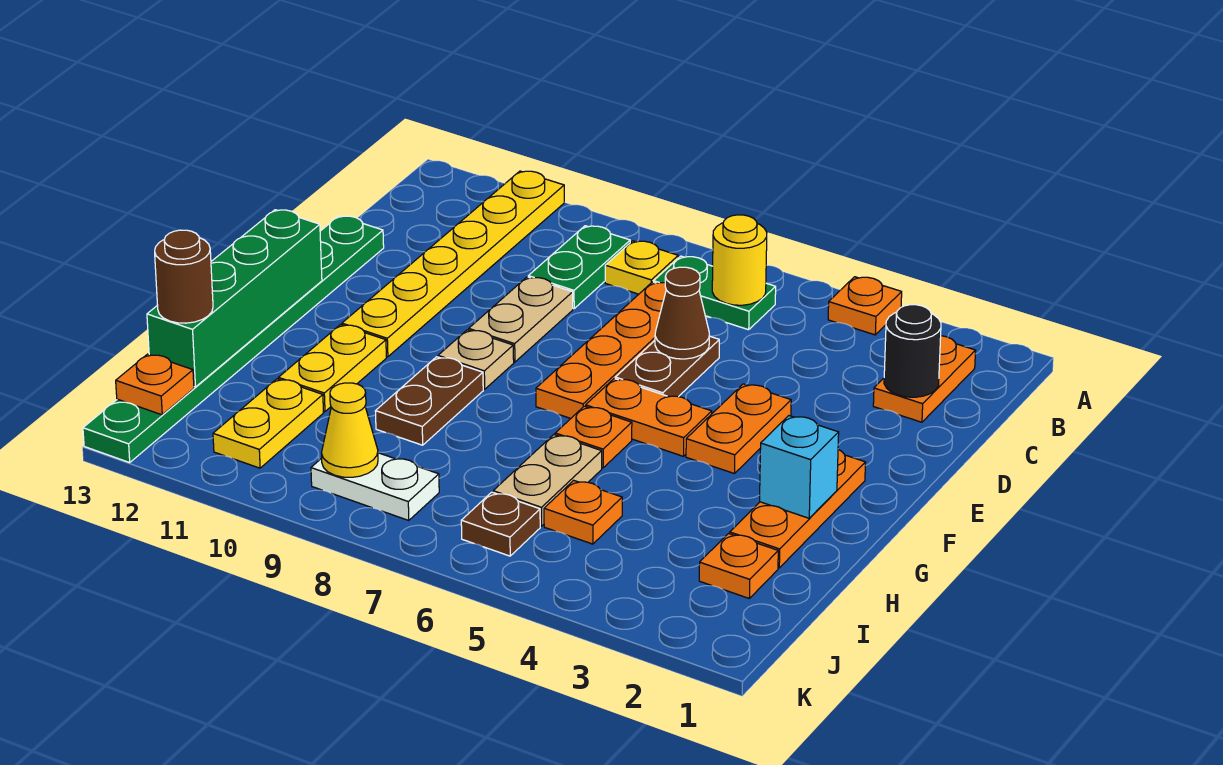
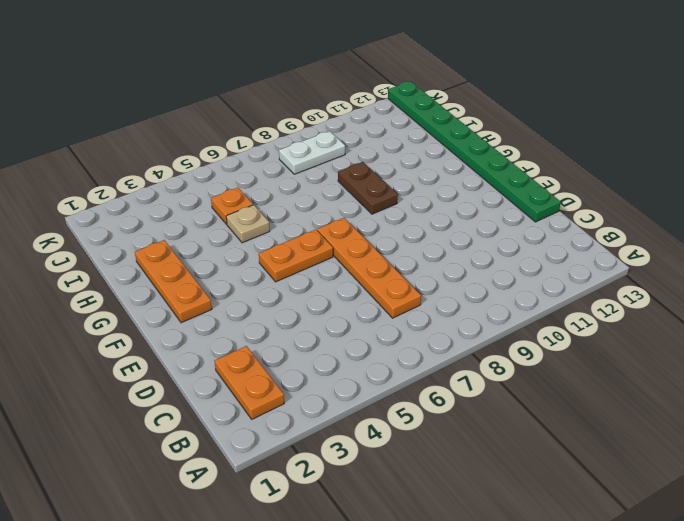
tan plate H5 level 1 -> tan plate F9 level 1
none -> orange plate A4 level 1
none -> yellow plate A11:F11 level 1
none -> green plate B6:B7 level 1
none -> yellow plate B8 level 1

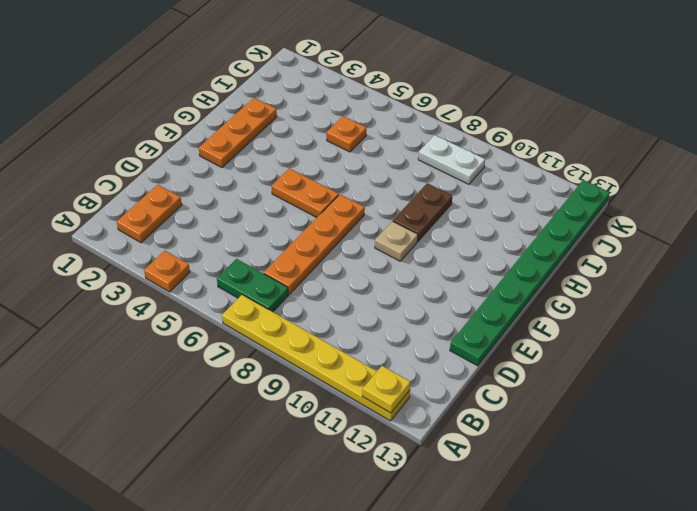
yellow plate A7:A12 level 1 -> yellow plate A11:F11 level 1
yellow plate A12 level 2 -> yellow plate B8 level 1
none -> green plate B9:C9 level 1
none -> brown plate D6:E6 level 1
none -> tan plate D9:E9 level 1
none -> orange plate E4:F4 level 1

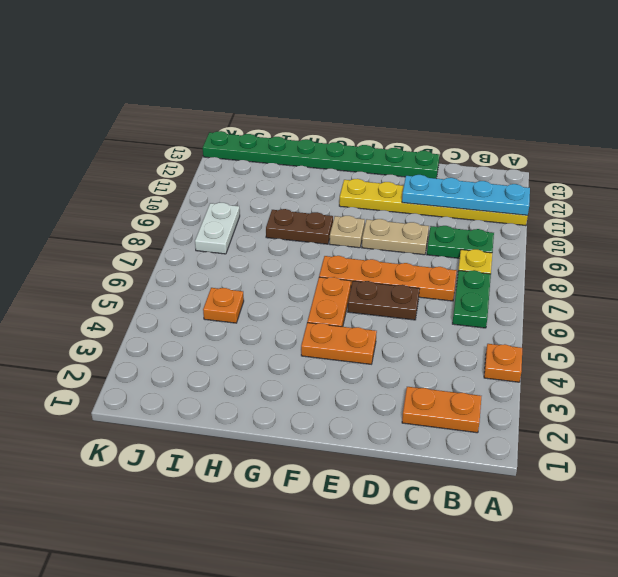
cyan plate A11:D11 level 2 -> none
none -> orange plate F2:H2 level 1
none -> orange plate G6 level 1
none -> yellow plate G11:H11 level 1
none -> tan plate H6:I6 level 1

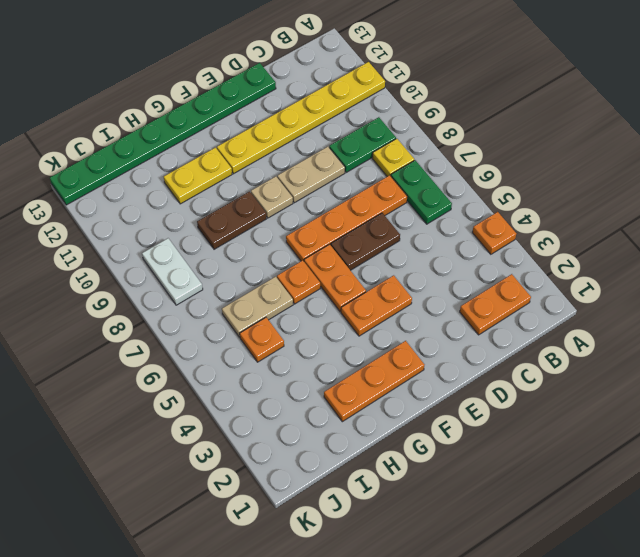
none -> orange plate I2 level 1
none -> yellow plate I11:J11 level 1
none -> brown plate J6 level 1
none -> yellow round brick B6 level 2

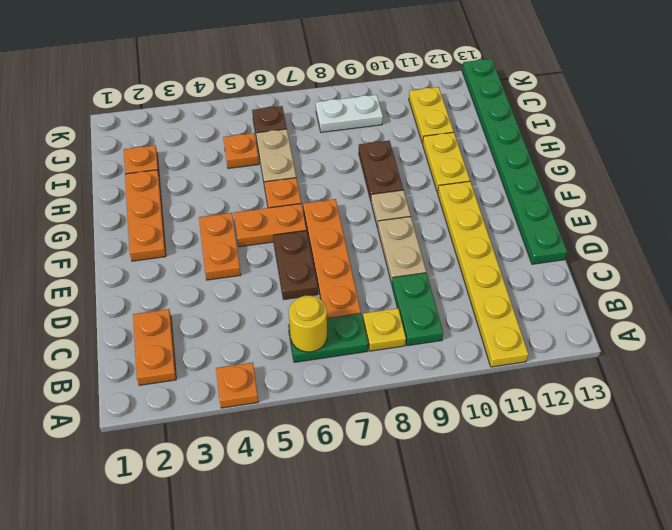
none -> black round brick C2 level 2
none -> brown cone D6 level 2
none -> green brick F13:I13 level 2
none -> cyan brick G2 level 2

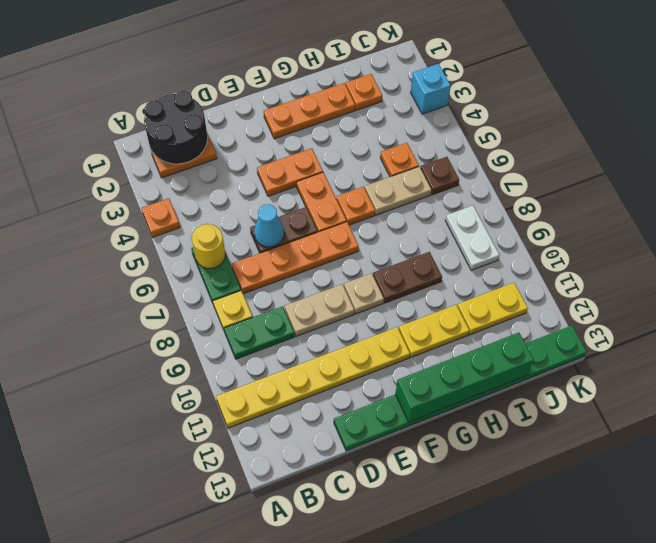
black round brick B1:C2 level 2 -> black round brick C2 level 2
cyan cone D6 level 2 -> brown cone D6 level 2
cyan brick K3 level 1 -> cyan brick G2 level 2
none -> yellow cone J9 level 2
none -> orange plate J13 level 2
none -> brown round brick I13 level 3

